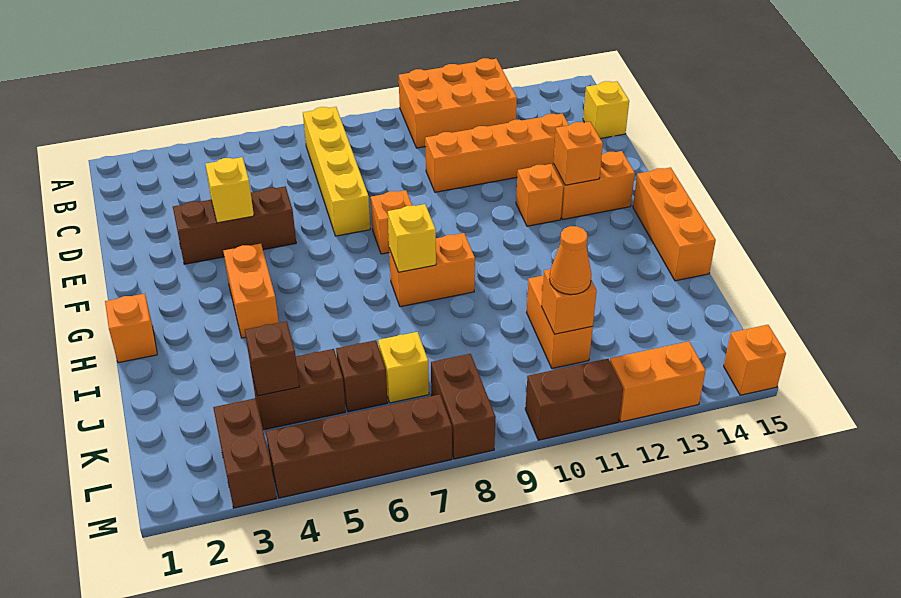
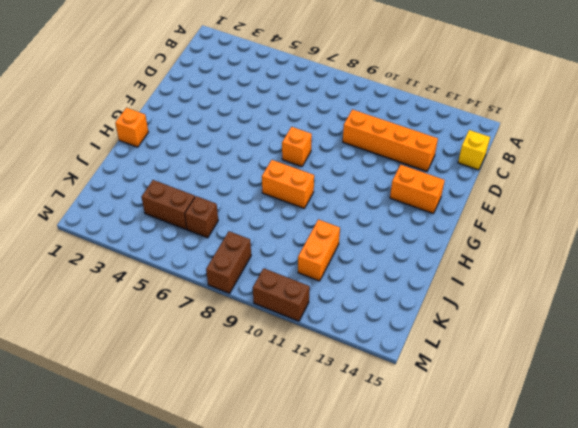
none -> orange brick A10:B12 level 1
none -> yellow brick B7:E7 level 1
none -> brown brick E3:E5 level 1

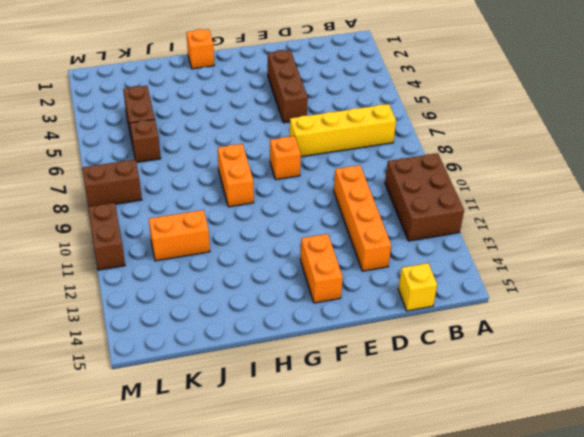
brown brick A10:B12 level 1 -> orange brick A10:B12 level 1
none -> orange brick F12 level 1
none -> orange brick G4:H4 level 1
none -> orange brick G15:I15 level 1

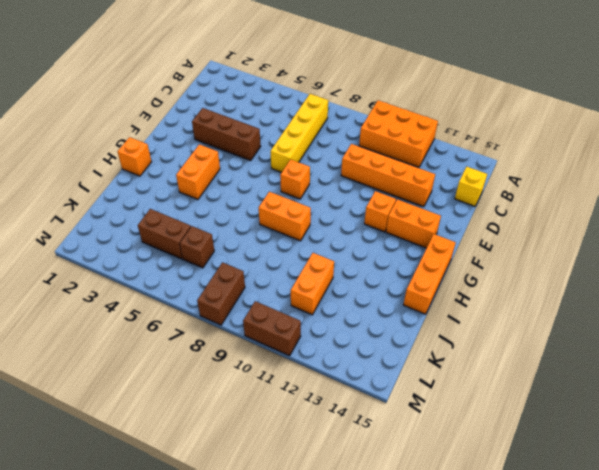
none -> yellow brick K7 level 1
none -> brown brick L3:M3 level 1
none -> brown brick M4:M7 level 1

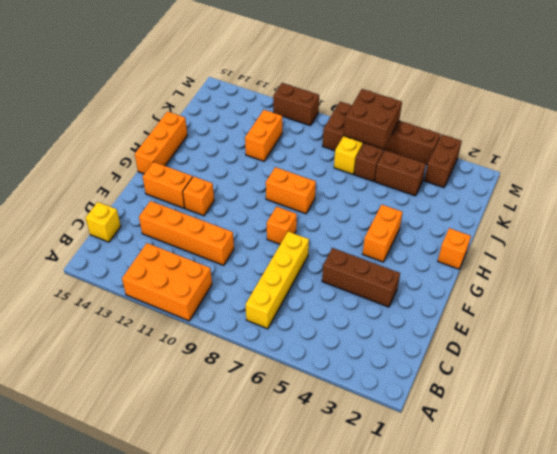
brown brick L6:M7 level 2 -> none
none -> orange brick M12:M13 level 1
none -> orange brick M15 level 1
none -> yellow brick E4 level 2

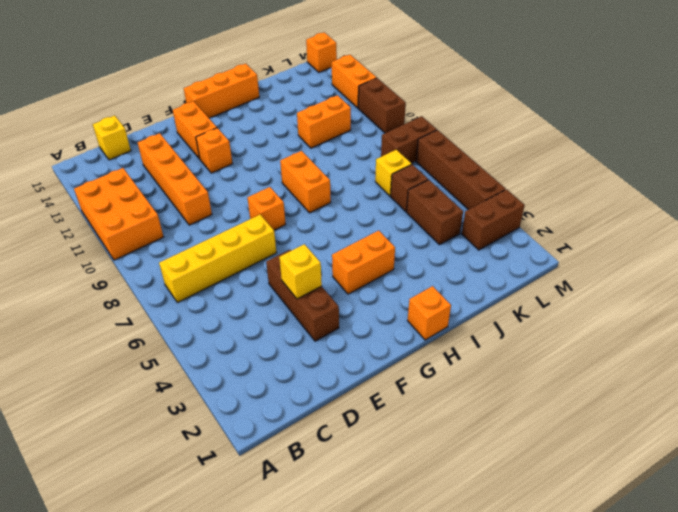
none -> orange brick F13 level 2
none -> yellow brick H8 level 2
none -> brown brick K4 level 2

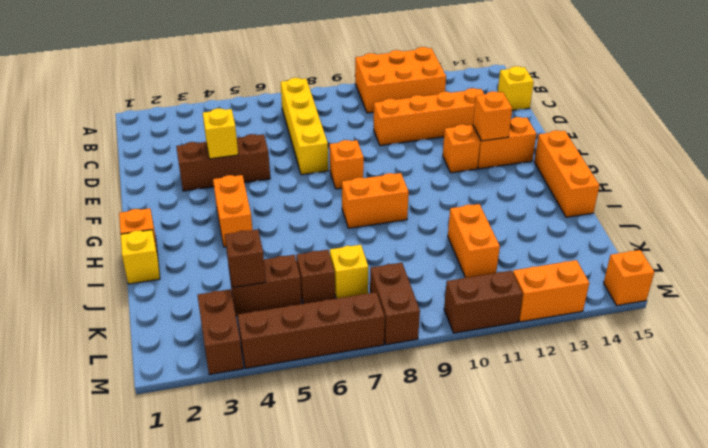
yellow brick I1 level 1 -> yellow brick H8 level 2
none -> orange brick K11 level 2
none -> orange cone K11 level 3

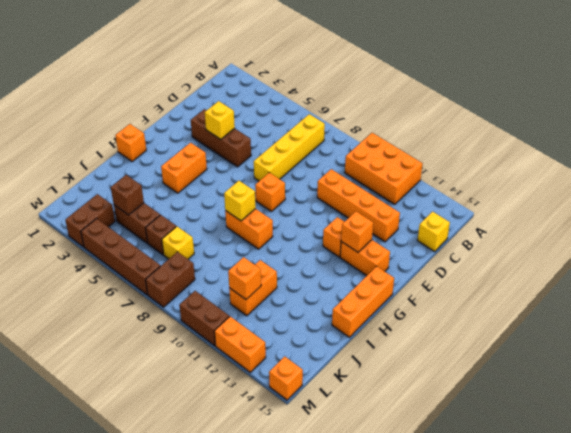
none -> orange cone K11 level 3

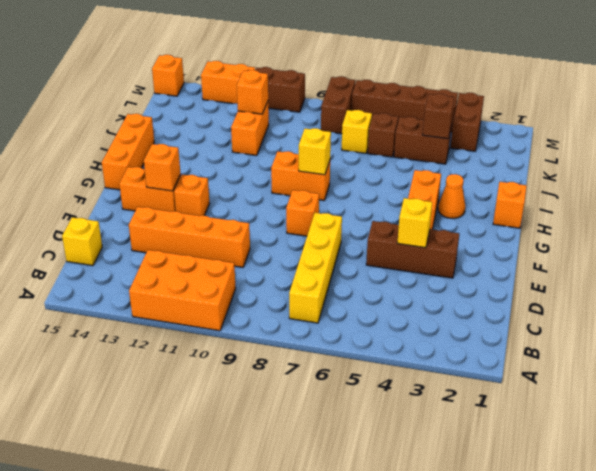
orange cone H3 level 1 -> orange cone K11 level 3

